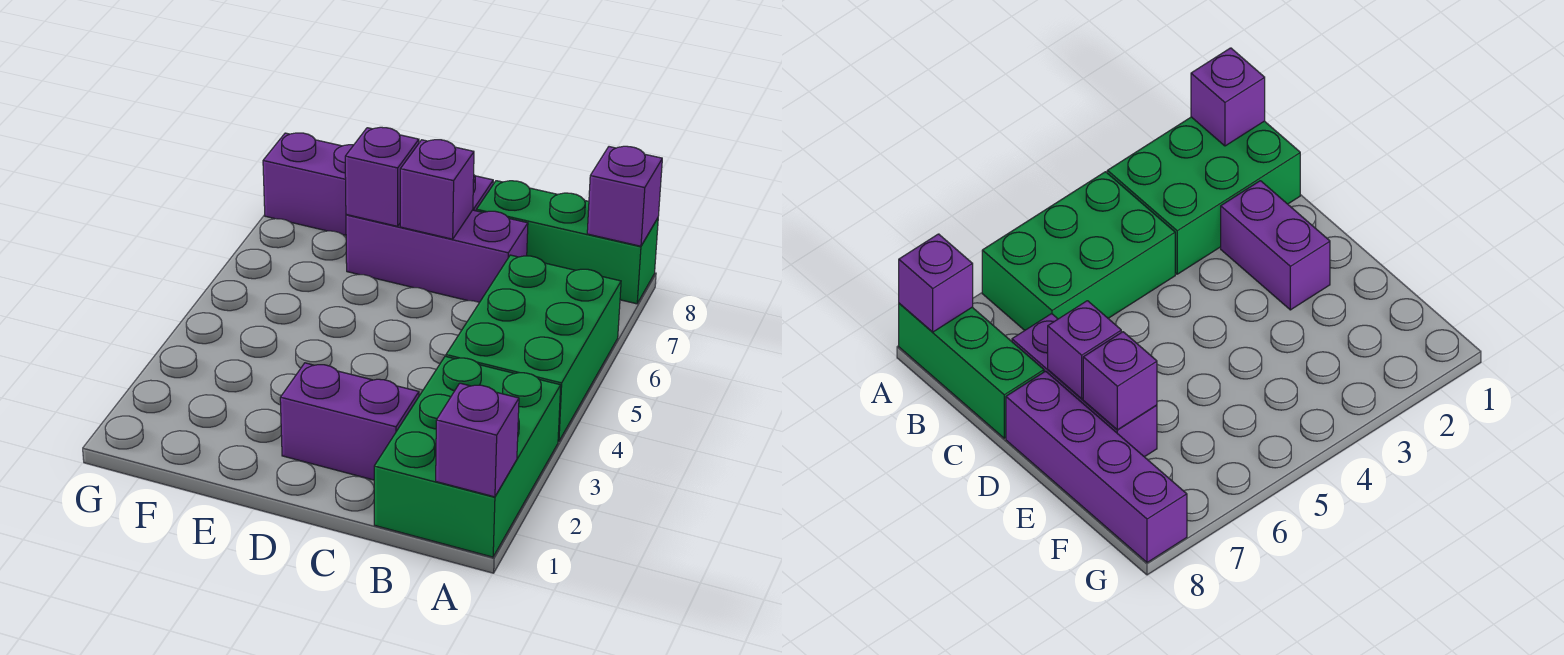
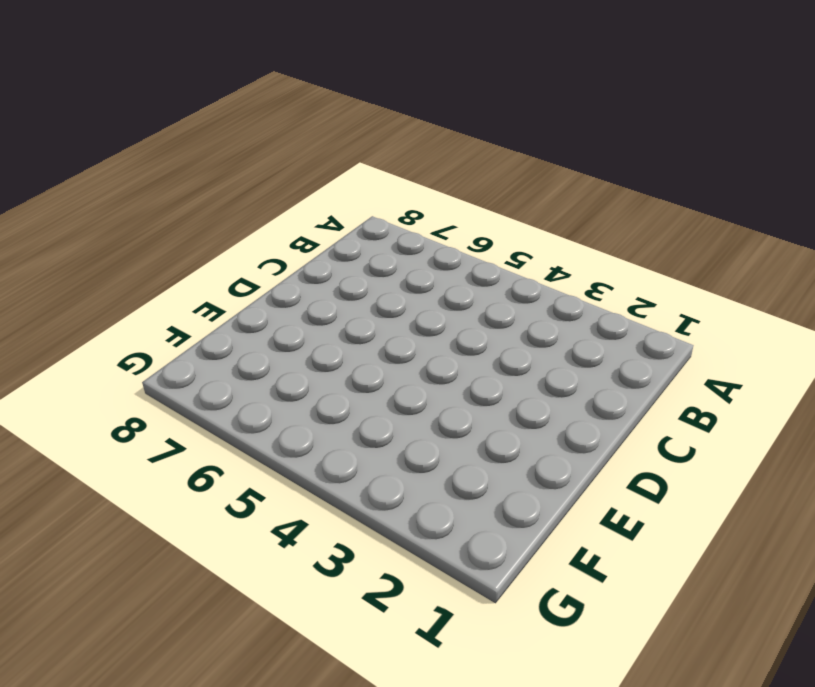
none -> green brick A1:B3 level 1
none -> green brick A4:B6 level 1

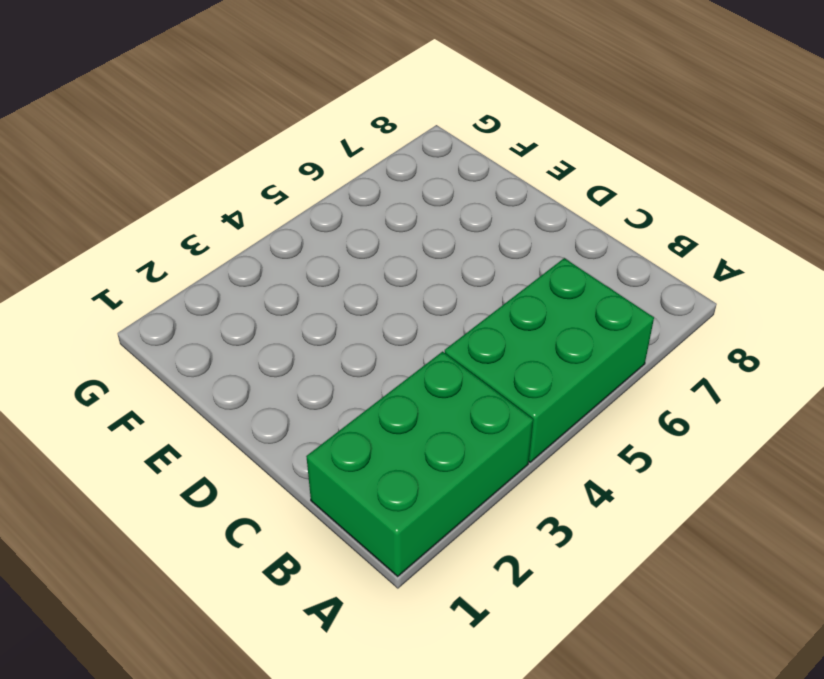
none -> green brick A8:C8 level 1
none -> purple brick C2:D2 level 1

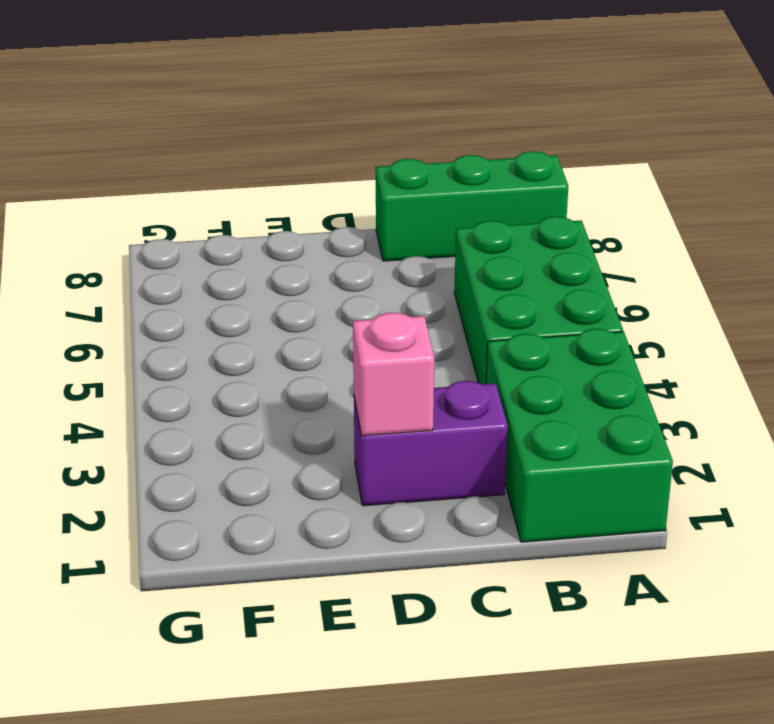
pink brick D2 level 2 -> none
none -> purple brick C7:E7 level 1
none -> purple brick D8:G8 level 1

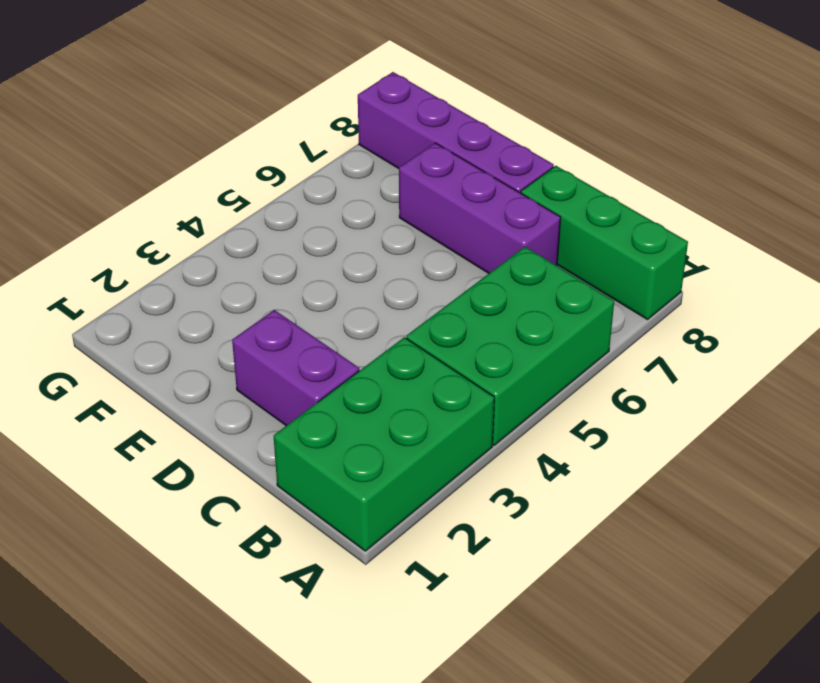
none -> purple brick A1 level 2
none -> purple brick A8 level 2

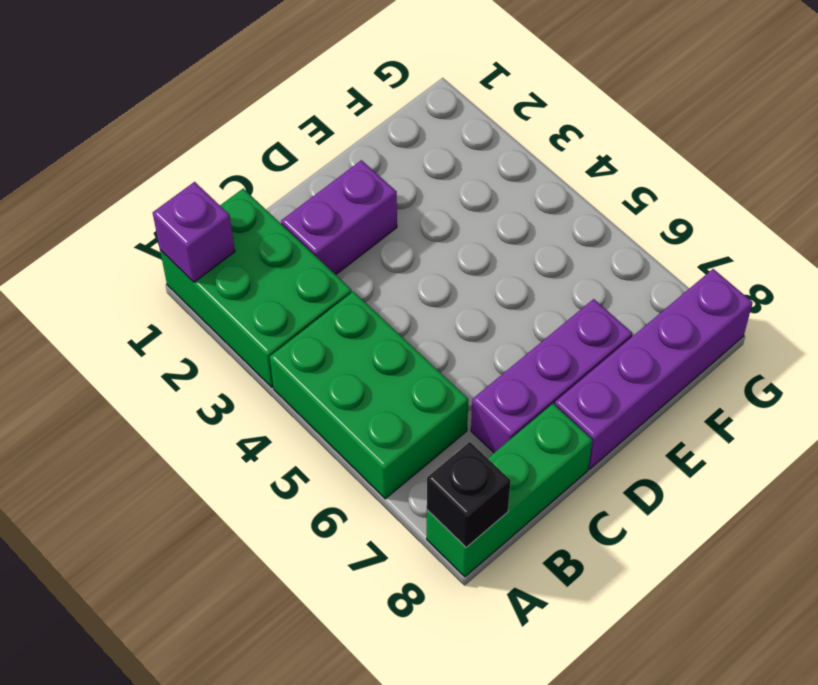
black brick A8 level 2 -> purple brick A8 level 2
none -> purple brick D7 level 2
none -> purple brick E7 level 2

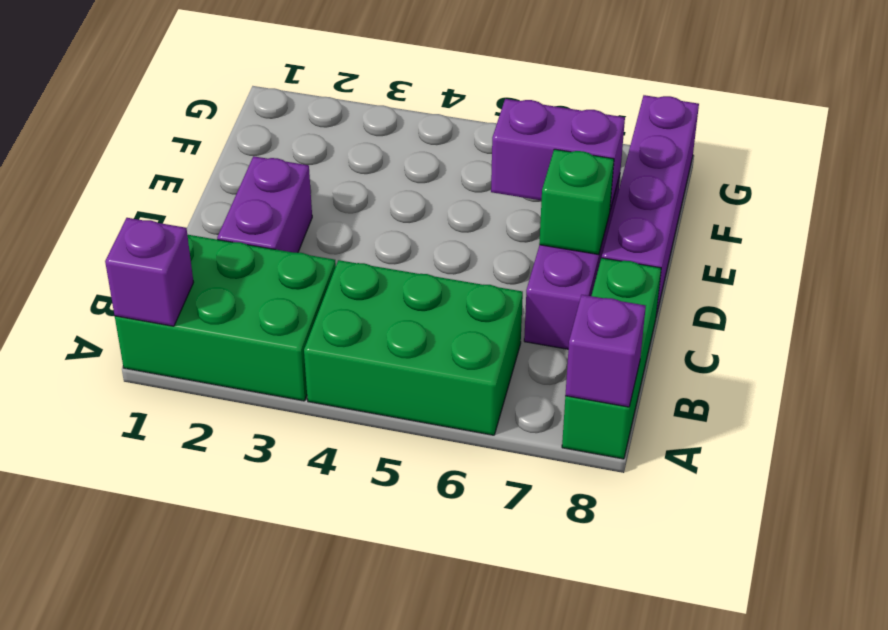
green brick D7 level 2 -> purple brick D7 level 2
purple brick E6:E7 level 2 -> purple brick E7 level 2

